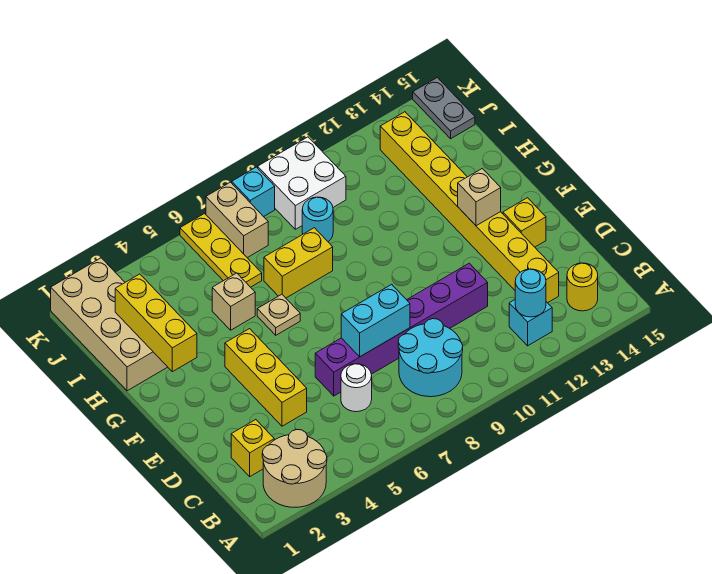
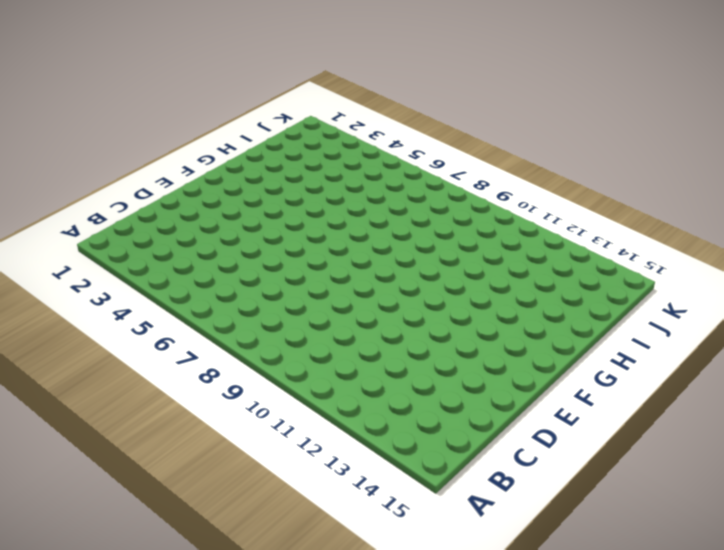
none -> tan round brick A2:B3 level 1
none -> cyan round brick B8:C9 level 1
none -> cyan brick B12 level 1

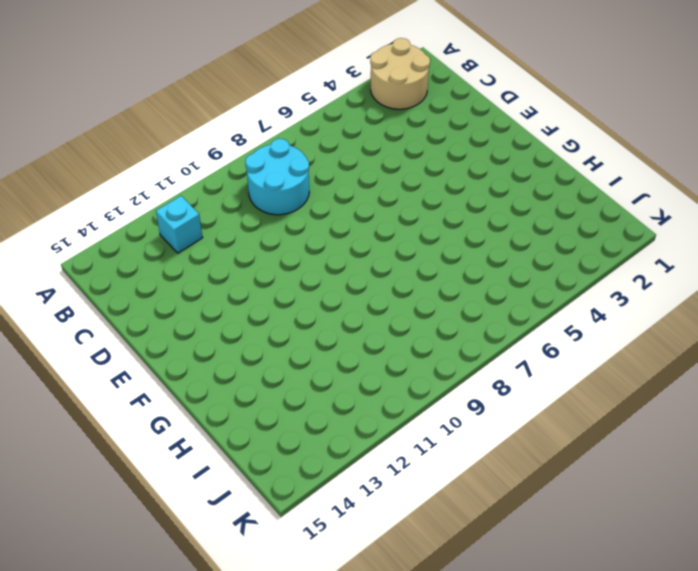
none -> yellow round brick B14 level 1
none -> yellow brick C2 level 1
none -> white round brick C6 level 1

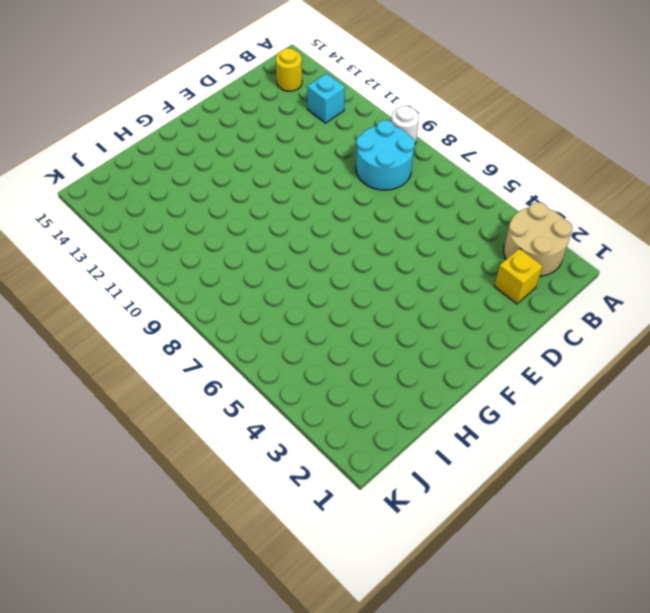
white round brick A9 level 1 -> white round brick C6 level 1
none -> yellow brick C13:J13 level 1
none -> yellow brick D4:F4 level 1
none -> purple brick D6:D11 level 1

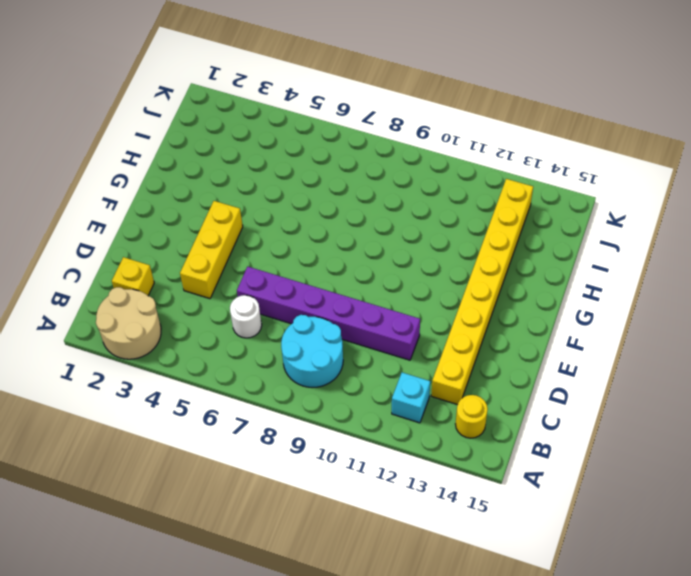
none -> yellow brick E14 level 1
none -> tan plate G6 level 1
none -> tan brick H1:K2 level 1

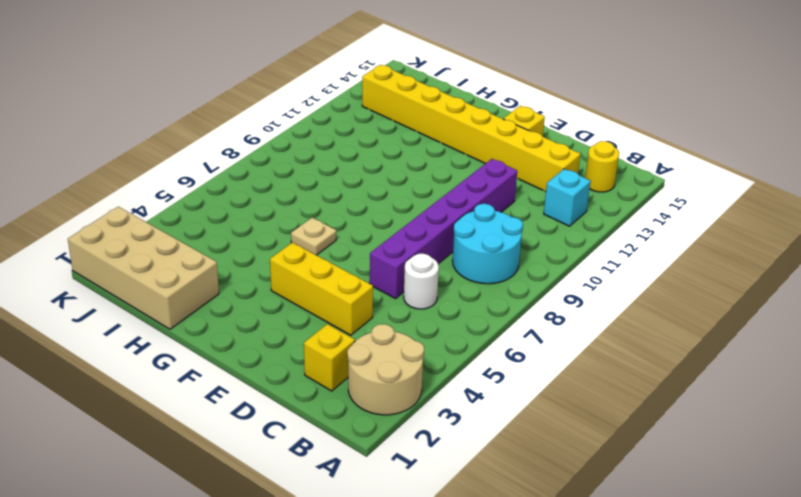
none -> tan brick H5 level 1
none -> yellow brick H7:H8 level 1
none -> yellow plate I6:K6 level 1

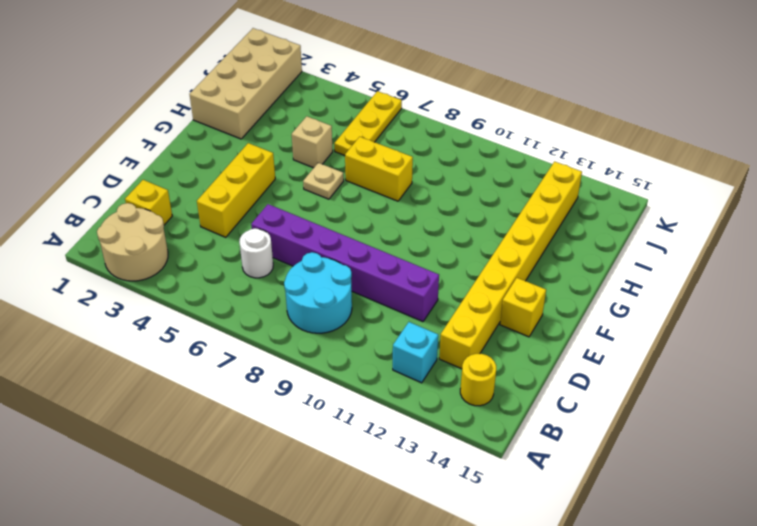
none -> cyan round brick I9 level 1
none -> tan brick J7:K7 level 1
none -> white brick J9:K10 level 1

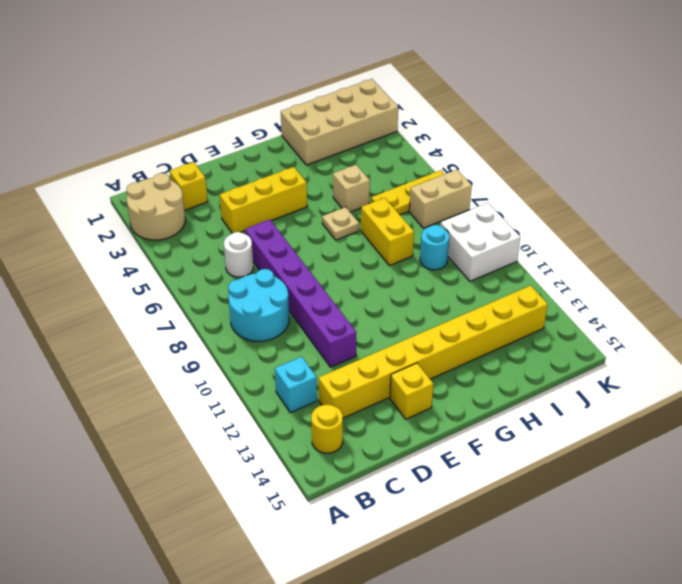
none -> grey plate J15:K15 level 1
none -> cyan brick K8 level 1
none -> cyan round brick B12 level 2

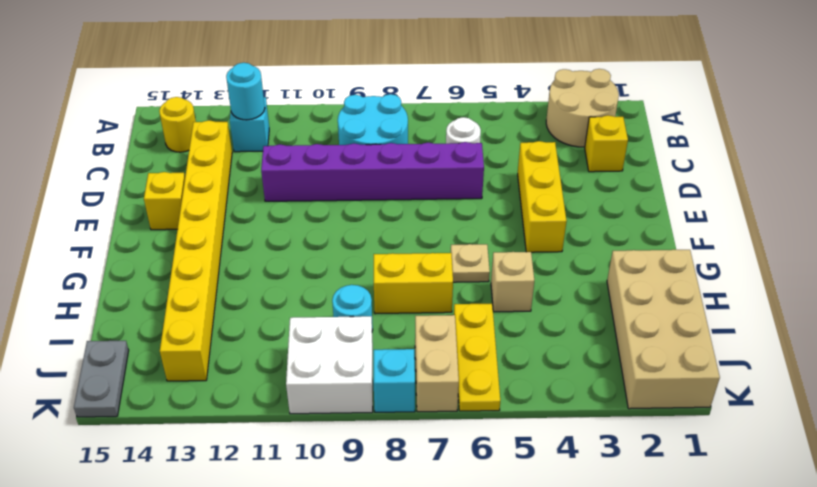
none -> cyan brick D7:D8 level 2
none -> tan brick F13 level 2
none -> yellow brick G2:I2 level 2

